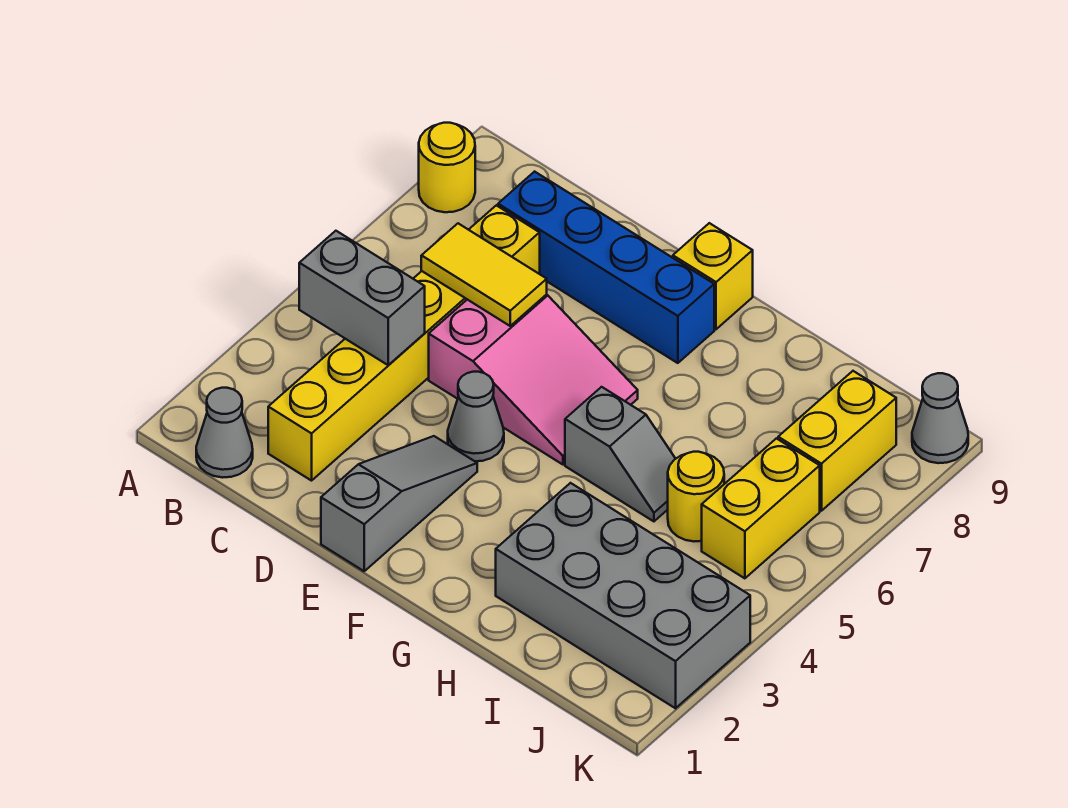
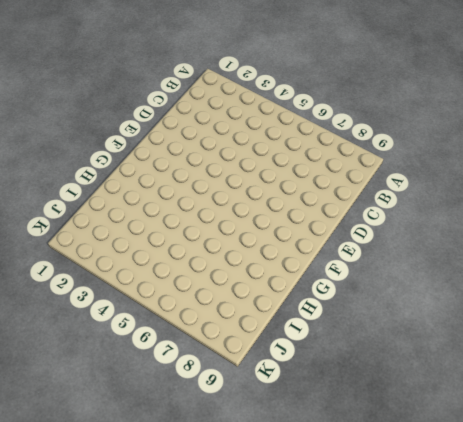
none -> yellow round brick A8 level 1
none -> grey cone B1 level 1
none -> yellow brick C2:C7 level 1

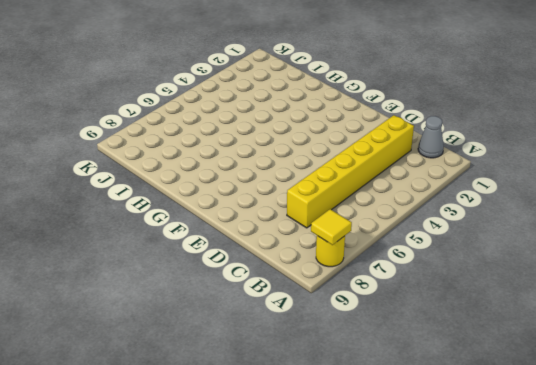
yellow tile A8 level 2 -> none
none -> blue brick C8:F8 level 1
none -> pink slope D5:F6 level 1 top D
none -> grey slope E1:E3 level 1 top 1

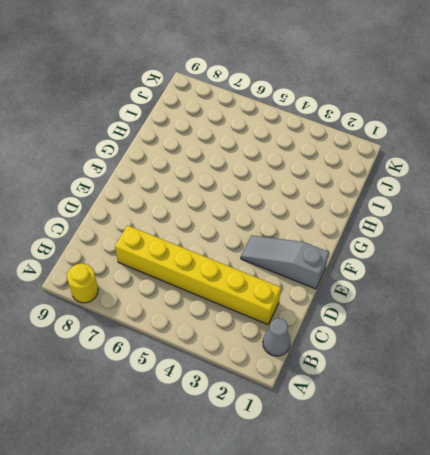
none -> blue brick C8:F8 level 1
none -> pink slope D5:F6 level 1 top D
none -> grey cone E4 level 1

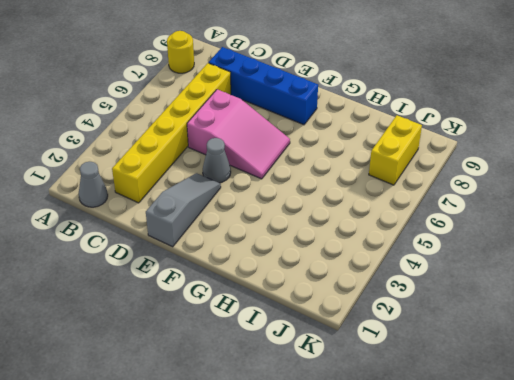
none -> yellow brick F9 level 1
none -> grey slope G5:H5 level 1 top G
none -> grey brick H2:K3 level 1

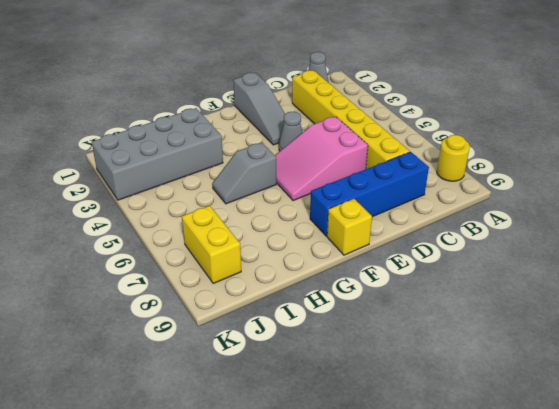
none -> yellow round brick I5 level 1
none -> yellow brick J5:J6 level 1
none -> grey cone K9 level 1

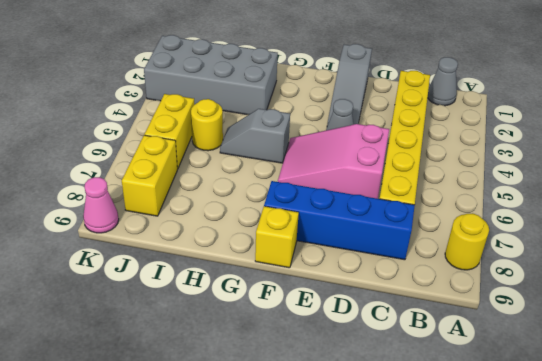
pink cone K9 level 1 -> grey cone K9 level 1
none -> grey brick B4:C4 level 2
none -> yellow tile C6:D6 level 2

